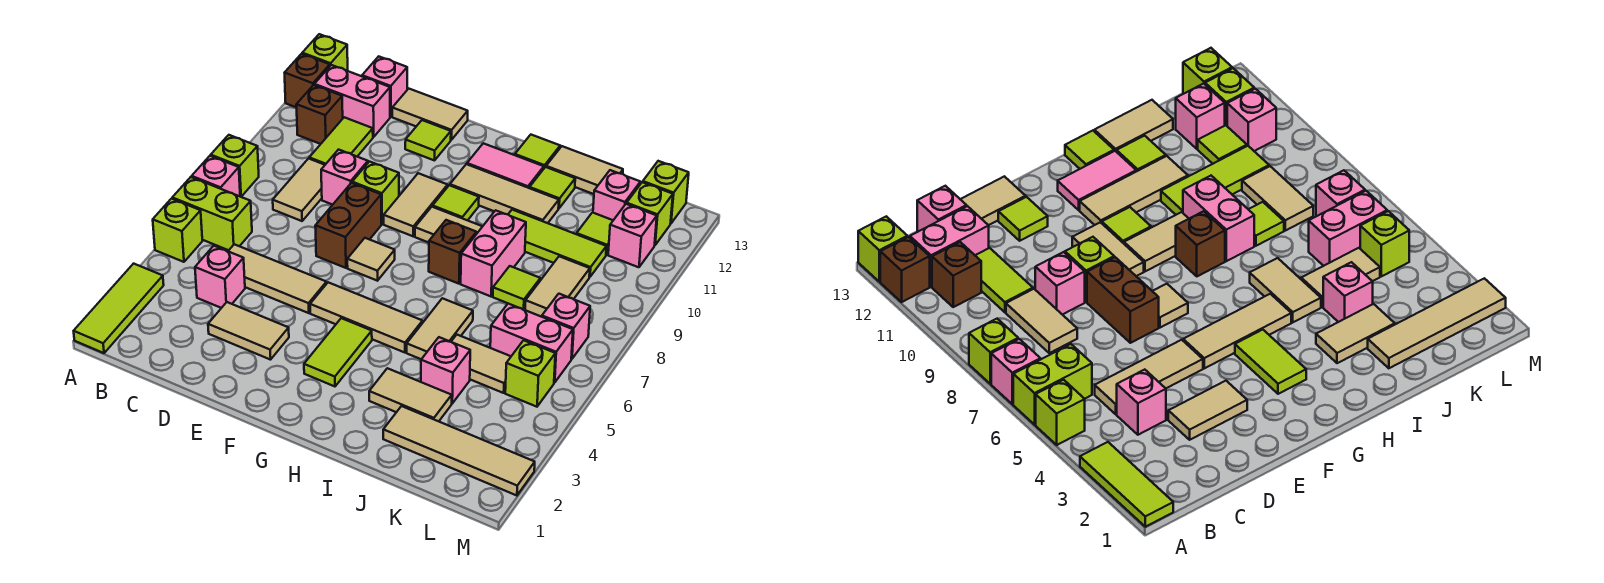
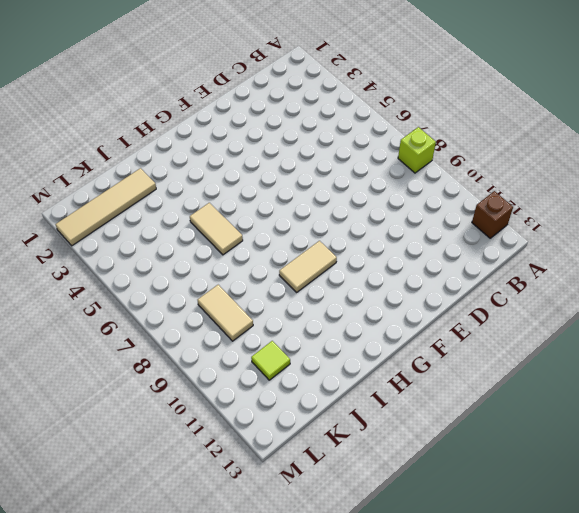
none -> lime tile A1:A3 level 1
none -> lime brick A5 level 1
none -> lime brick A6:B6 level 1
none -> pink brick A7 level 1

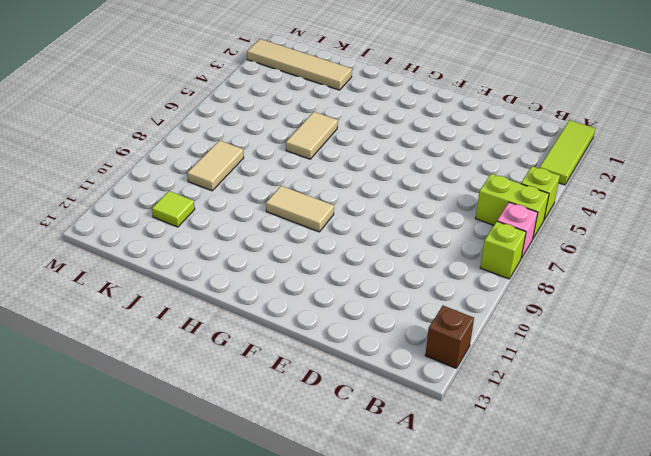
none -> lime brick A13 level 1
none -> brown brick B11 level 1
none -> pink brick B12:C12 level 1
none -> pink brick C4 level 1

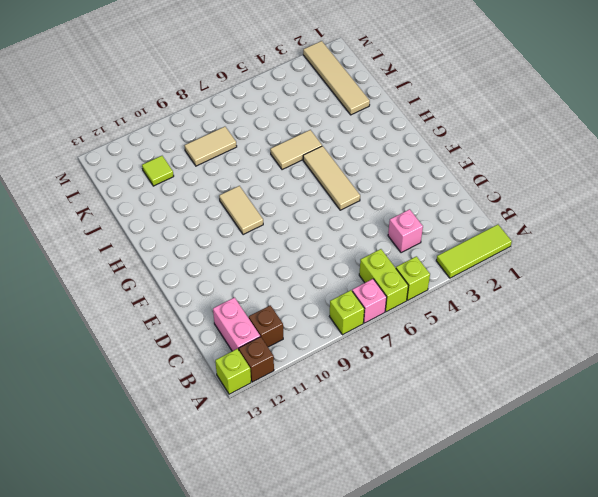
none -> tan tile C5:E5 level 1
none -> tan tile C8:C9 level 1
none -> lime tile C10:C11 level 1
none -> pink brick C13 level 1

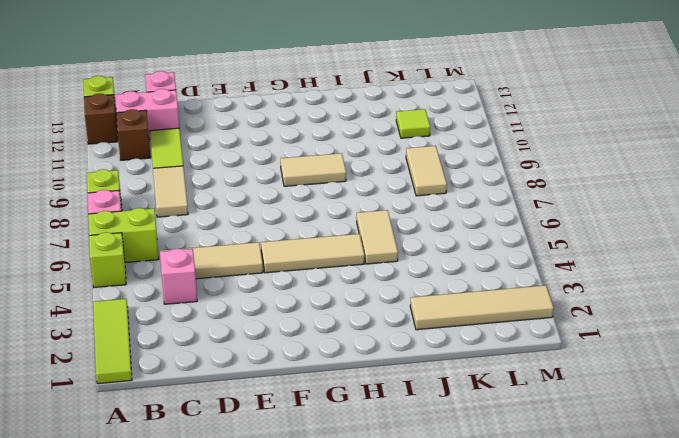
none -> tan tile D3:E3 level 1
none -> pink brick D9 level 1
none -> tan tile D13:E13 level 1
none -> brown brick E7:E8 level 1

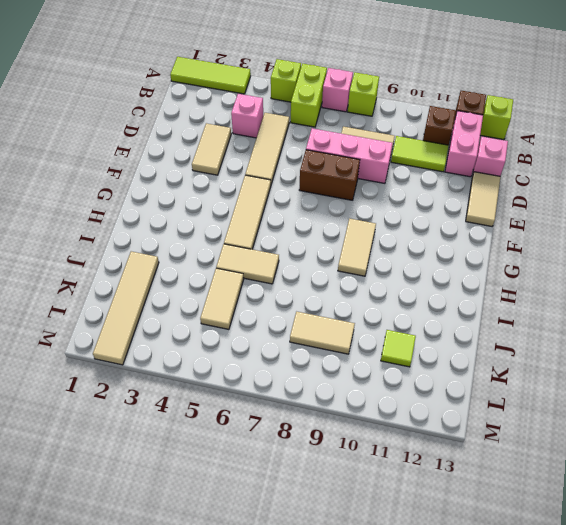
pink brick D7:D9 level 1 -> pink brick D9 level 1
none -> lime brick E9 level 1
none -> lime tile E12 level 1
none -> tan tile F7 level 1
none -> tan tile F9:F10 level 1

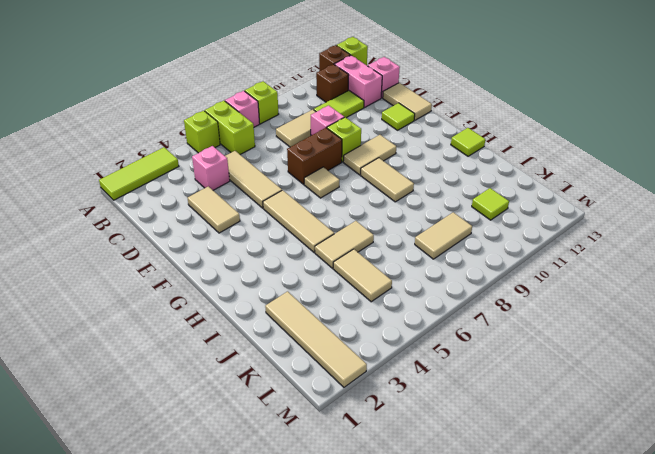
none -> lime tile G3:G4 level 1
none -> lime tile G10 level 1
none -> tan tile G11:I11 level 1
none -> pink tile G12:H12 level 1

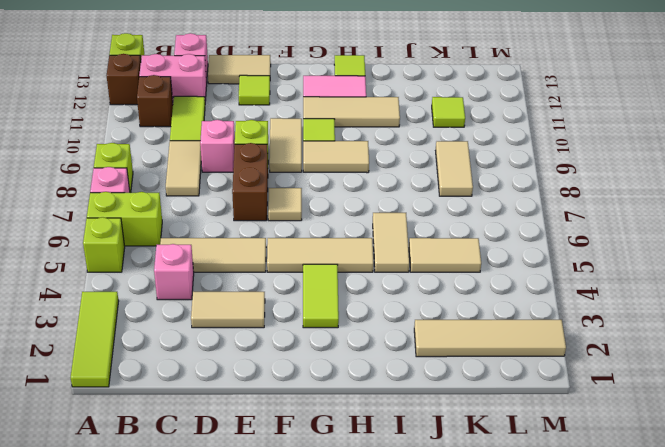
none -> brown brick H8 level 1
none -> tan tile I3:J3 level 1
none -> pink brick I8:I9 level 1
none -> lime tile I10:K10 level 1

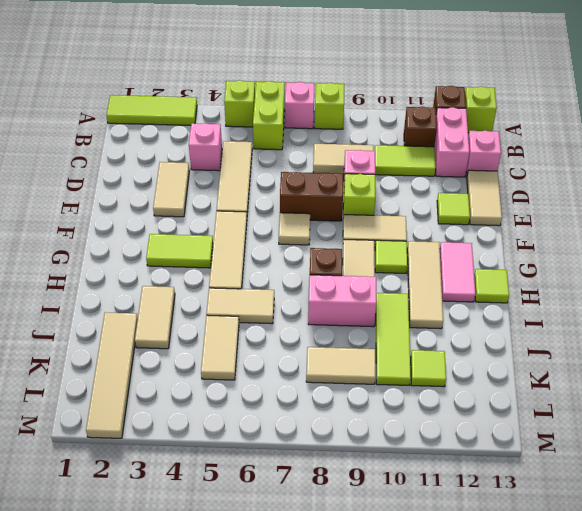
none -> lime tile I12 level 1
none -> tan tile I13:J13 level 1
none -> pink brick J4 level 1
none -> lime tile J8 level 1

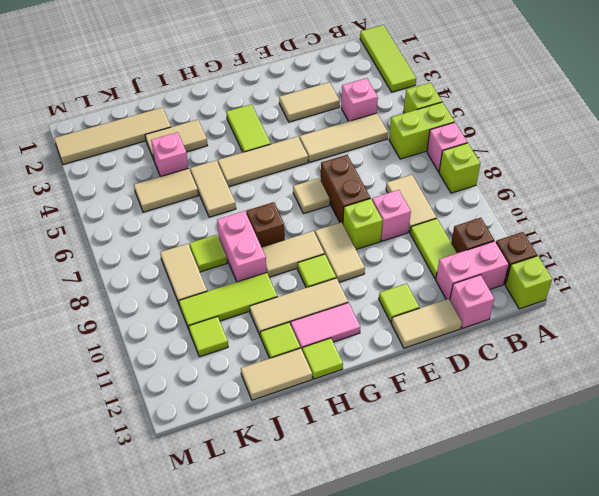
none -> pink brick K6:L6 level 1
none -> pink brick K12 level 1
none -> lime brick L5 level 1
none -> pink brick L7 level 1

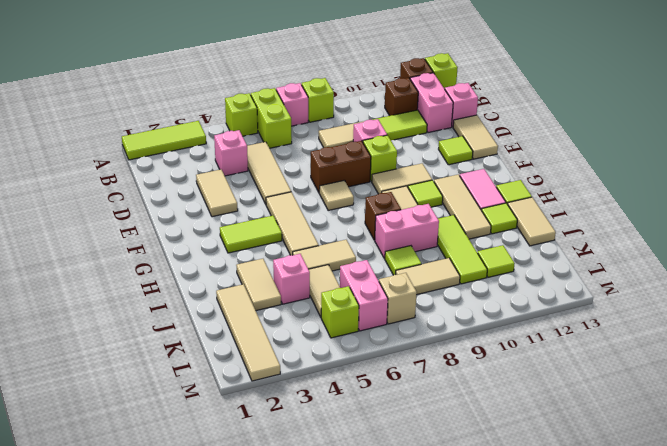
tan brick L7 level 1 -> pink brick L7 level 1
none -> pink brick K12 level 1
none -> pink brick L11 level 1
none -> lime brick L12 level 1
none -> lime brick L13 level 1

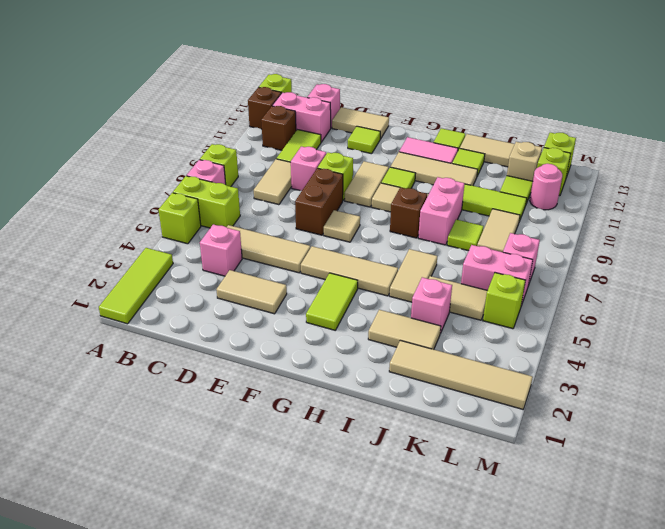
tan brick K12 level 1 -> pink brick K12 level 1
pink round brick L11 level 1 -> pink brick L11 level 1

